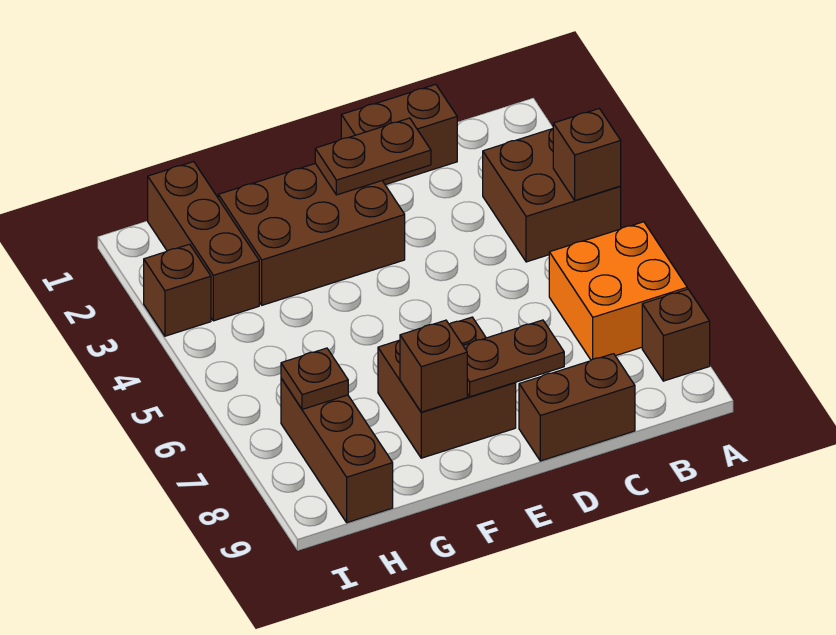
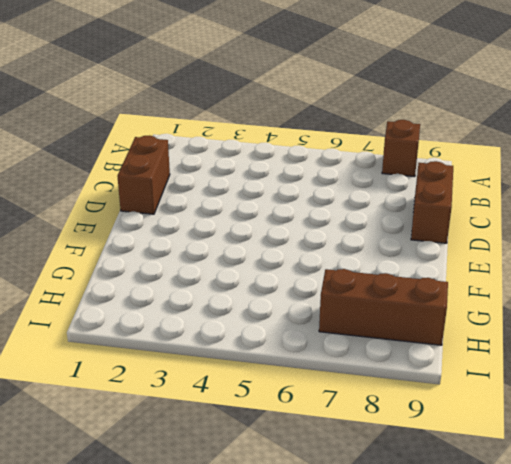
none -> brown brick A3:B4 level 1
none -> orange brick A6:B7 level 1
none -> brown brick E2:G3 level 1

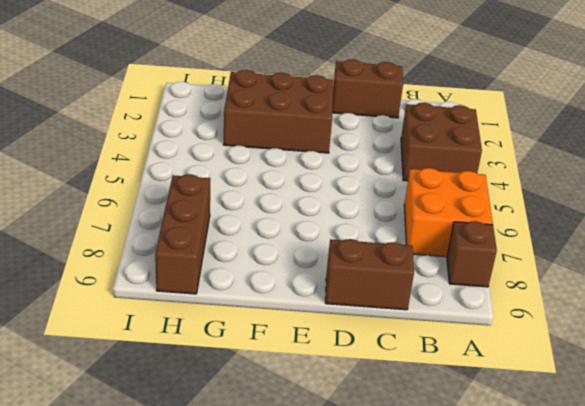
none -> brown brick E7:F8 level 1
none -> brown brick H1:H3 level 1
none -> brown brick I3 level 1

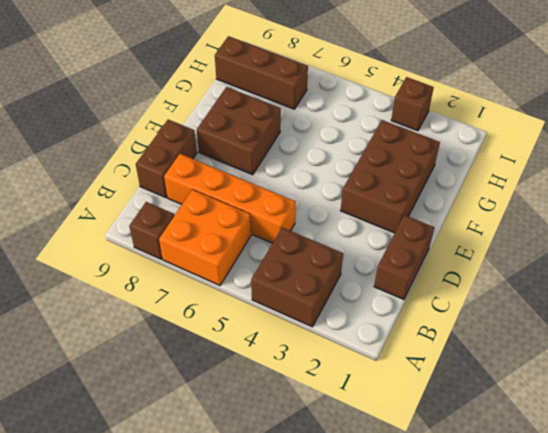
orange brick C5:C8 level 1 -> none
none -> brown brick H1:H3 level 1
none -> brown brick A4 level 2
none -> brown plate D2:E2 level 2

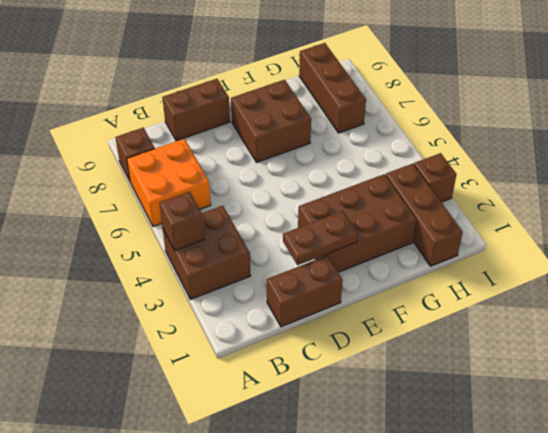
none -> brown plate D8:E8 level 2
none -> brown brick F8 level 2
none -> brown plate H7 level 2

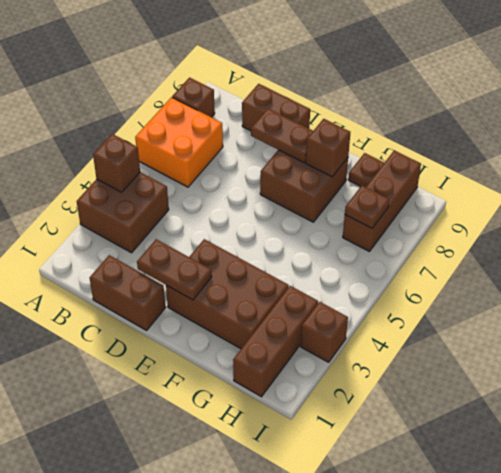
brown plate G9 level 1 -> none

